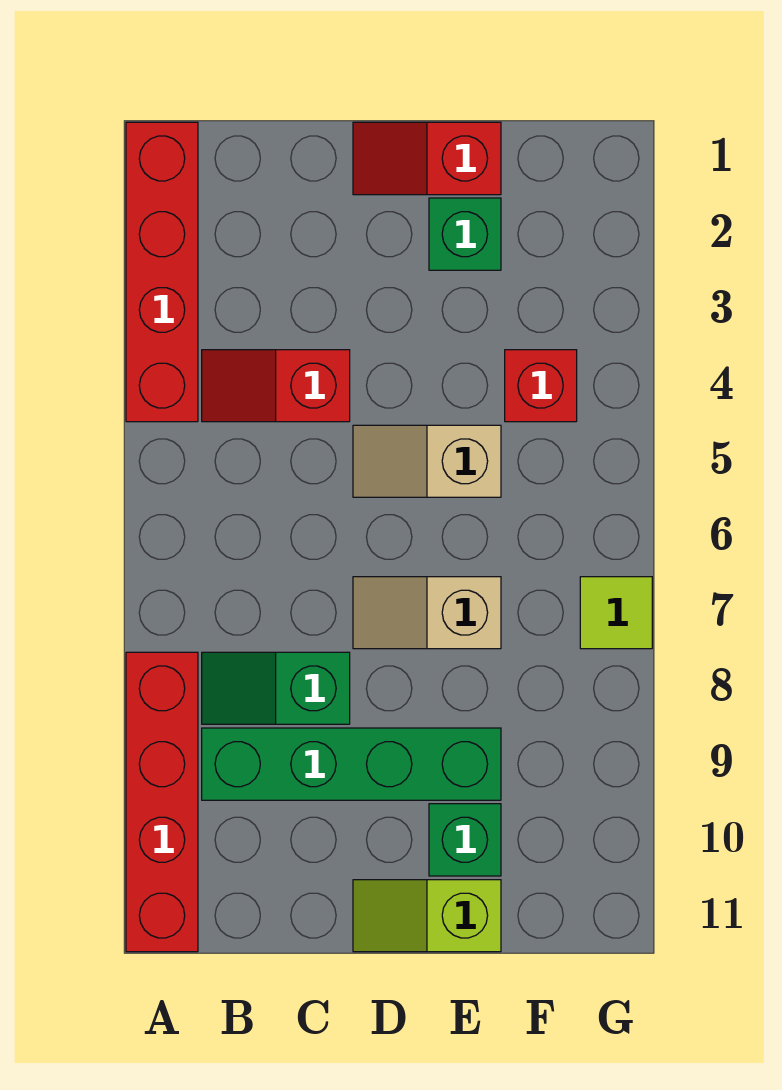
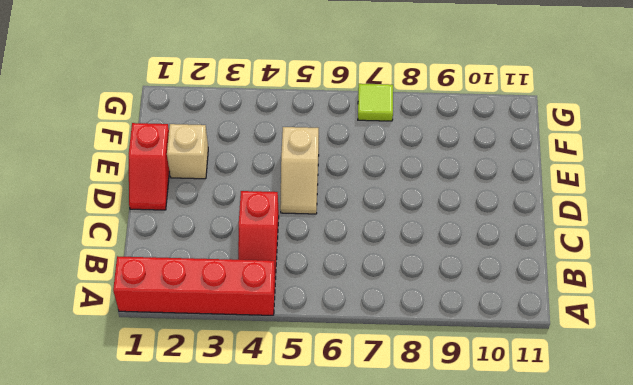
tan brick E2 level 1 -> green brick E2 level 1
none -> red brick A8:A11 level 1
none -> green slope B8:C8 level 1 top C
none -> green brick B9:E9 level 1

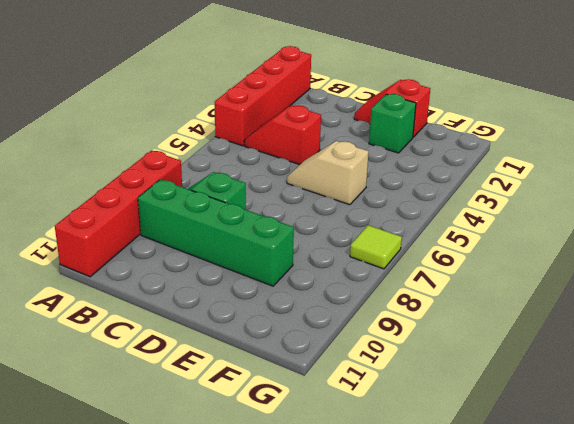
none -> tan slope D7:E7 level 1 top E
none -> lime slope D11:E11 level 1 top E
none -> green brick E10 level 1

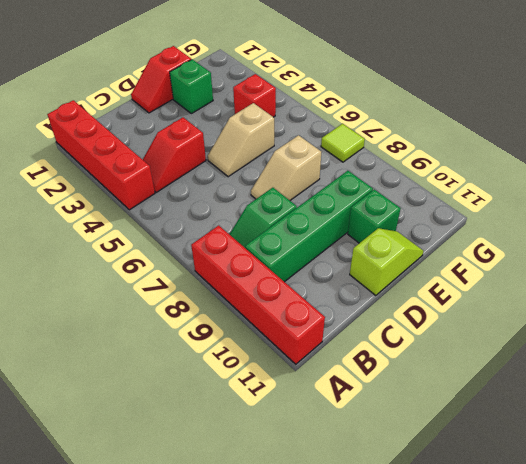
lime slope D11:E11 level 1 top D -> lime slope D11:E11 level 1 top E

